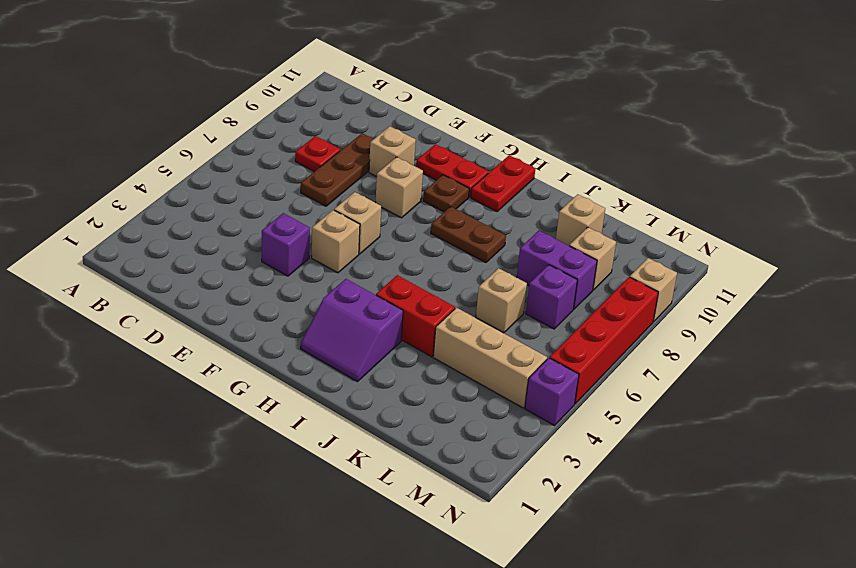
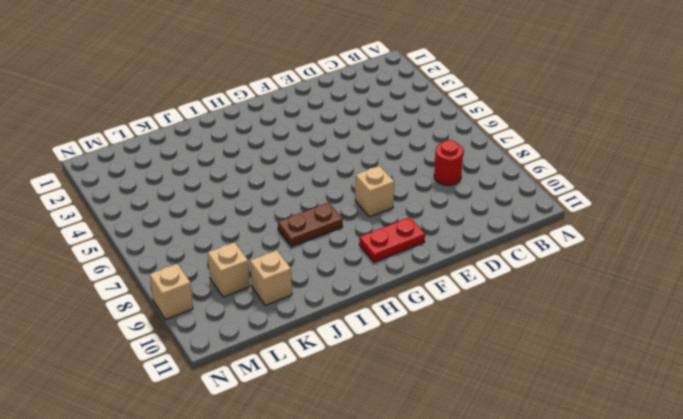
red round brick C8 level 1 -> red plate C8 level 1
none -> brown plate D7:D9 level 1
none -> purple brick E4 level 1
none -> tan brick E9 level 1

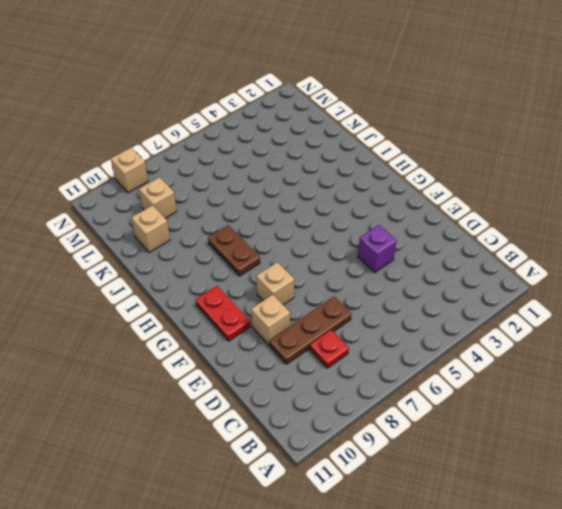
none -> tan brick F5 level 1
none -> tan brick F6 level 1
none -> brown plate G9 level 1

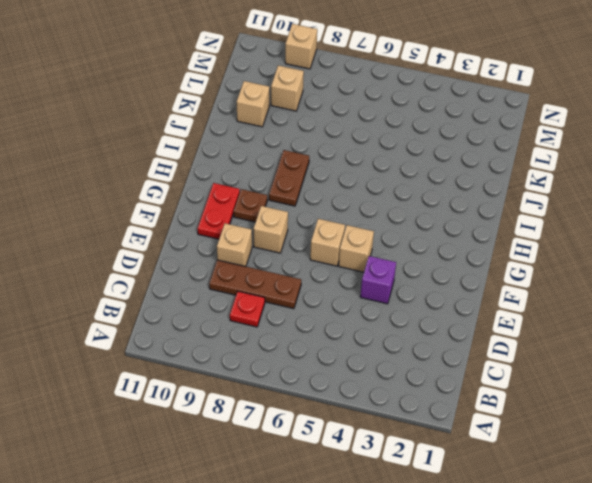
none -> purple slope H2:I3 level 1 top 3
none -> red plate H10:H11 level 1
none -> red brick I4:J4 level 1

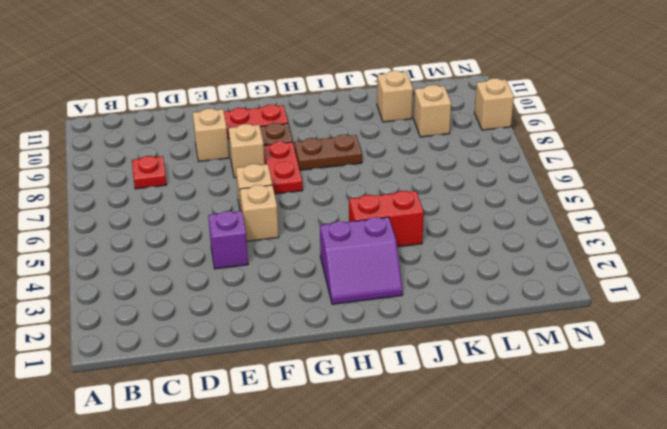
red plate G7:G8 level 1 -> red plate H10:H11 level 1
none -> brown plate D7:D9 level 1
none -> tan brick K4:M4 level 1
none -> tan brick K6 level 1

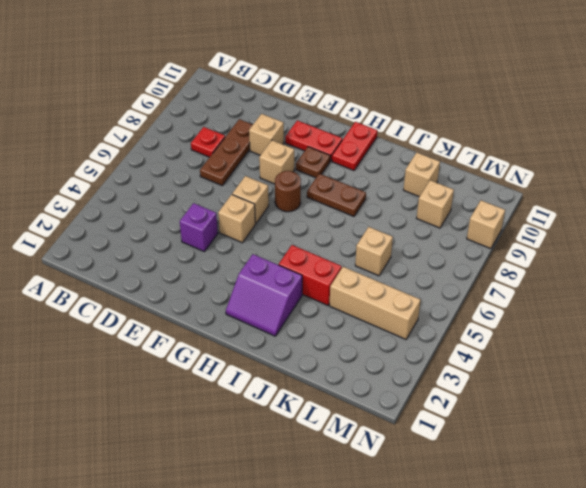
brown round brick G7 level 1 -> none
none -> purple brick K8:L8 level 1
none -> purple brick L7 level 1
none -> purple brick N4 level 1

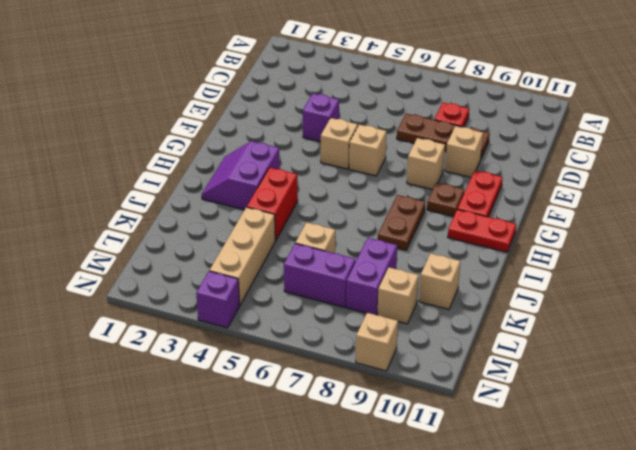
purple brick L6:L7 level 1 -> purple brick L7 level 1
none -> red brick N5:N8 level 1

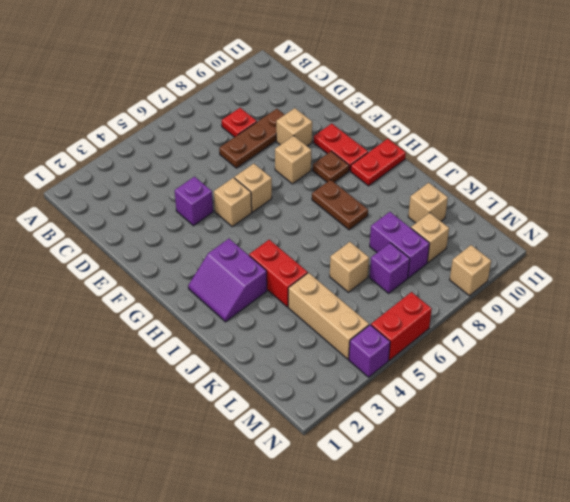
red brick N5:N6 level 1 -> red brick N5:N8 level 1

